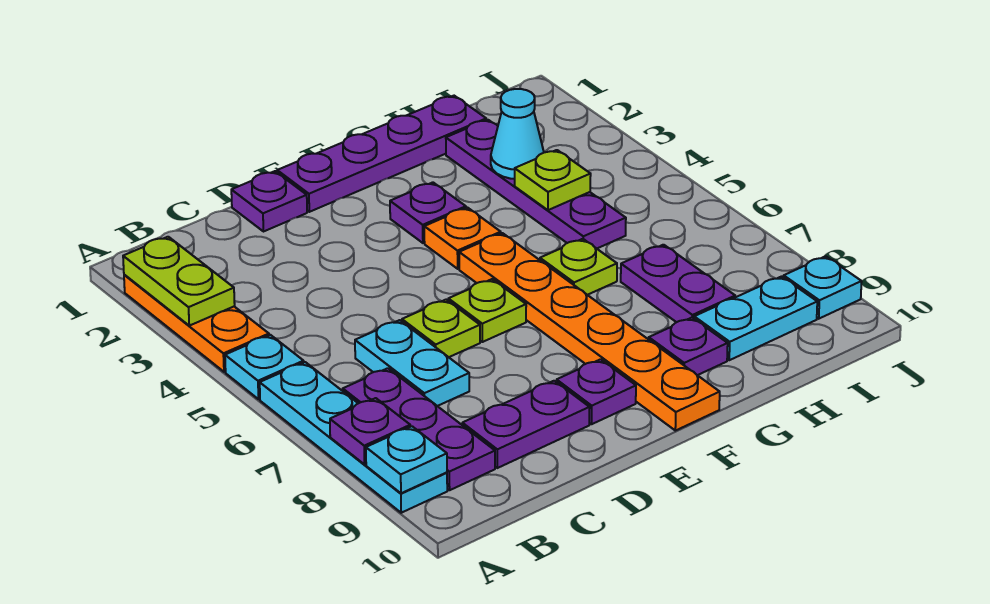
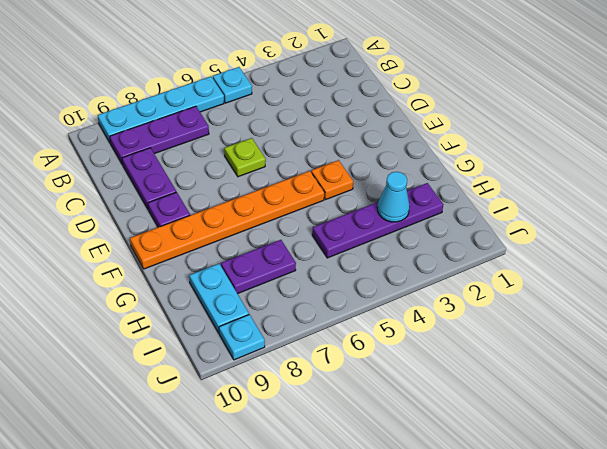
none -> orange plate A2:A4 level 1
none -> cyan plate C6:C7 level 1
none -> purple plate D1 level 1

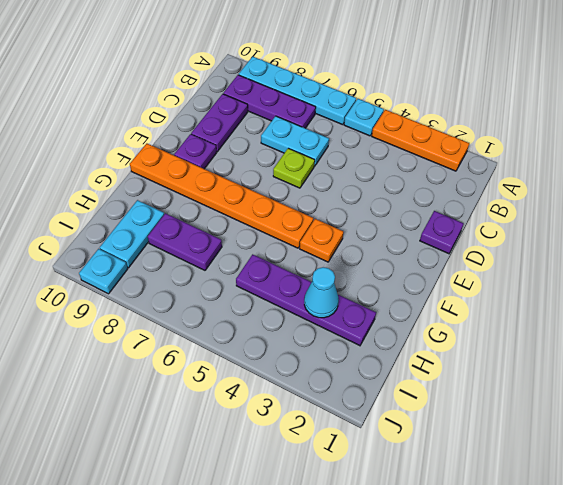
none -> purple plate E1:H1 level 1
none -> lime plate E6 level 1
none -> purple plate F3 level 1

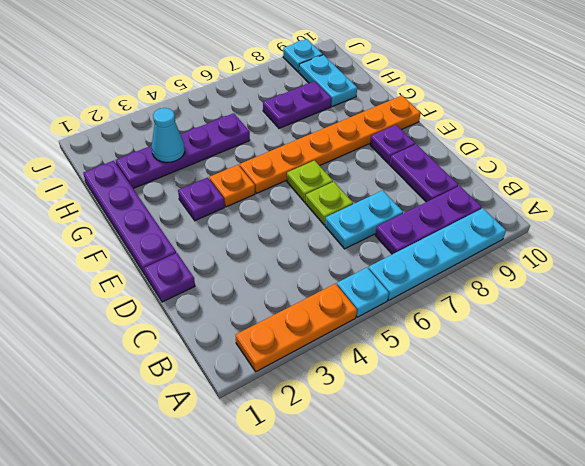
none -> lime plate G6 level 1
none -> purple plate G9 level 1
none -> lime plate A2:A3 level 2

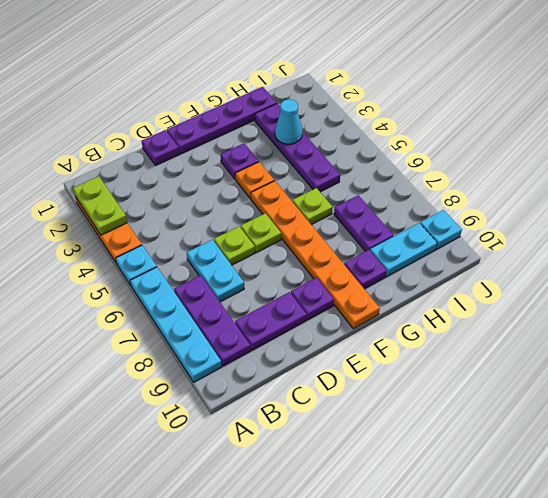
none -> purple plate A8 level 2
none -> cyan plate A9 level 2
none -> lime plate H4 level 2

